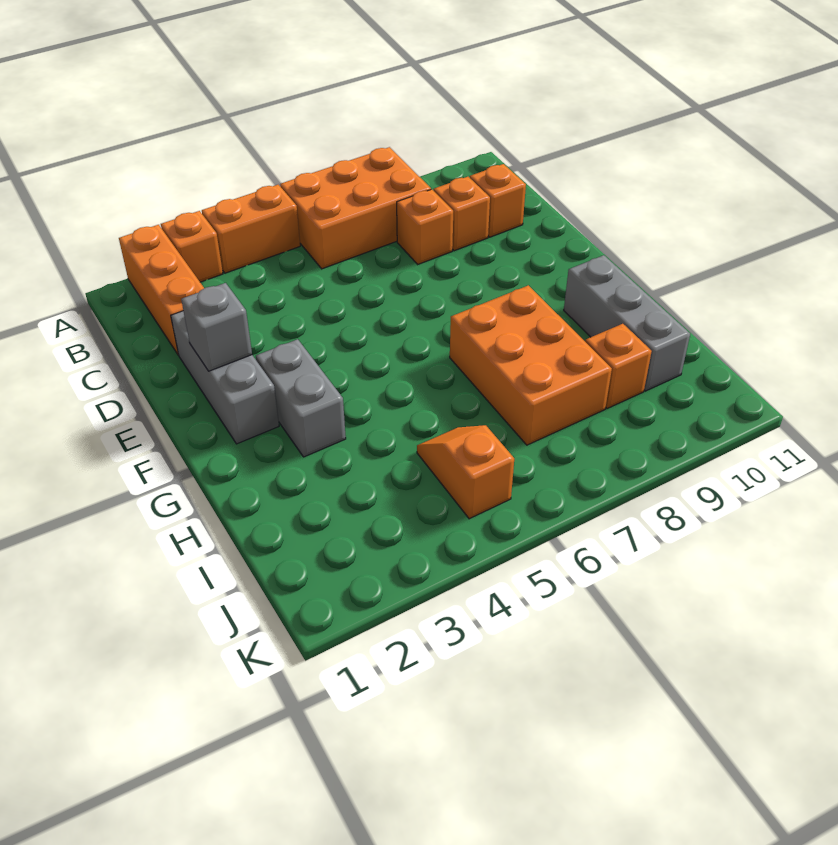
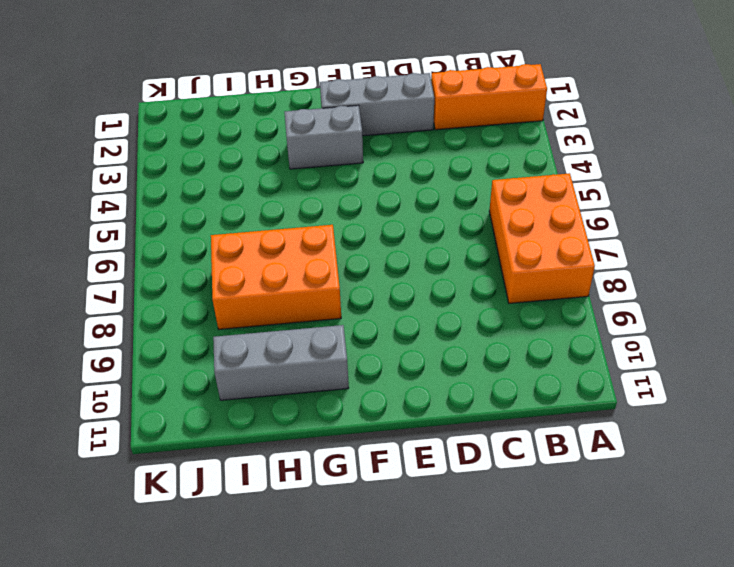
none -> orange brick A3 level 1
none -> orange brick A4:A5 level 1
none -> orange brick C8 level 1

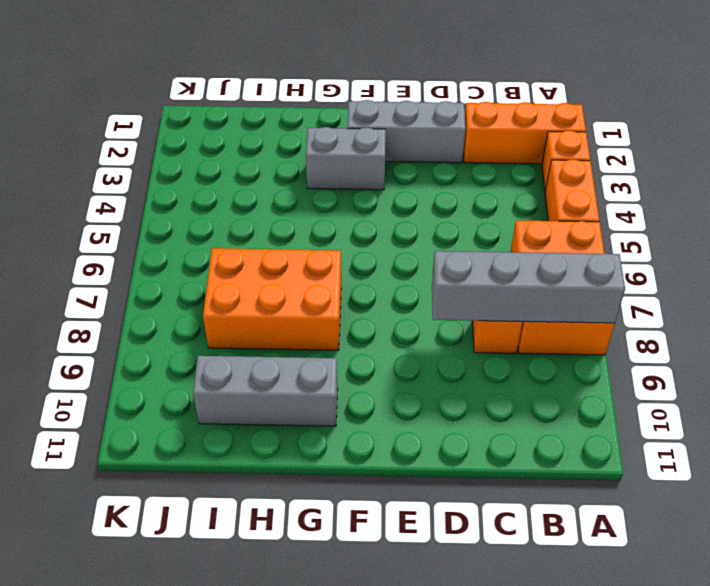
grey brick A8:D8 level 2 -> none
none -> orange brick C9 level 1
none -> orange brick C10 level 1
none -> orange slope I5:J5 level 1 top J

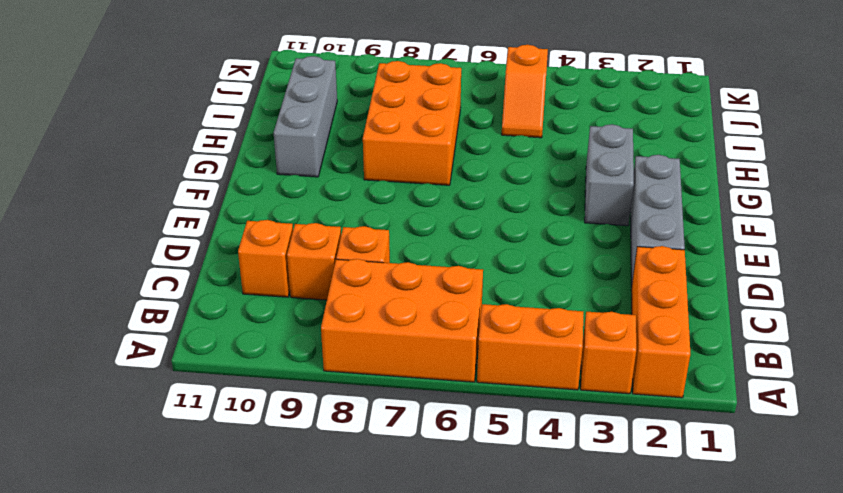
none -> orange brick I9 level 1
none -> grey brick E2 level 2

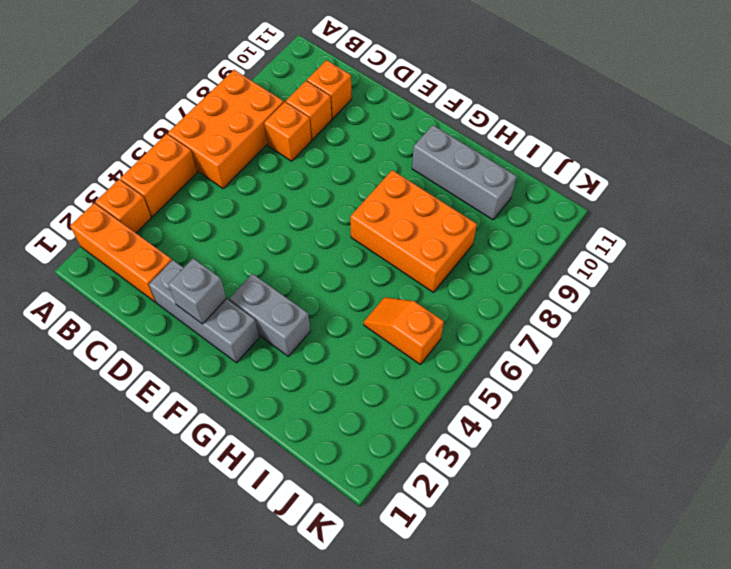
none -> orange brick I9 level 1

